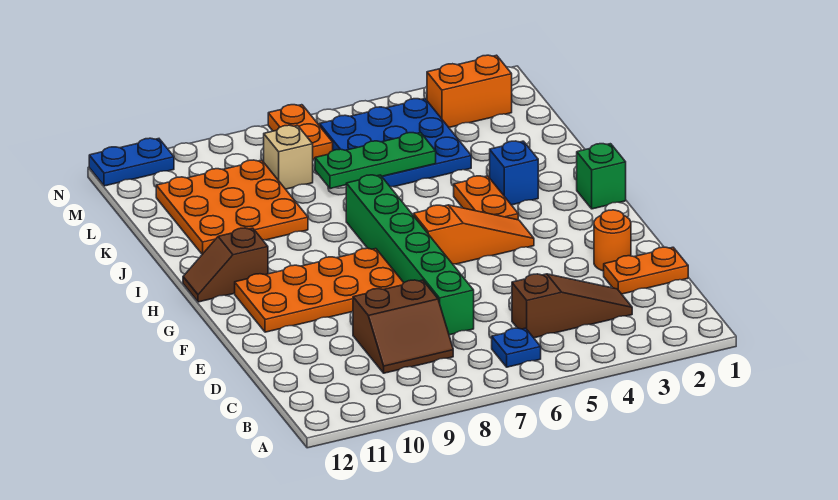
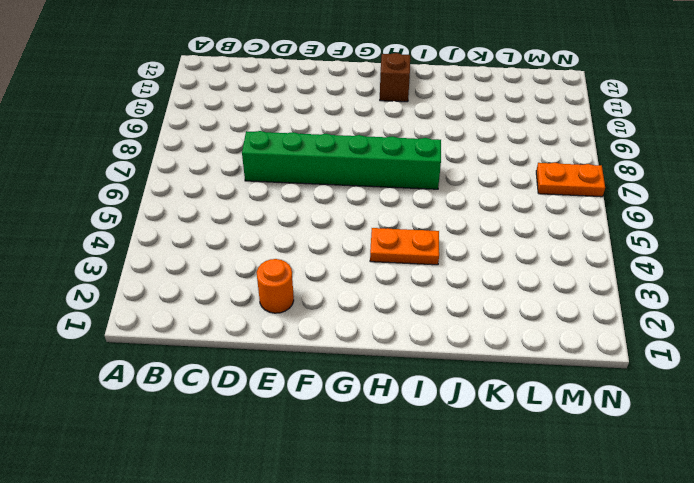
none -> blue plate B6 level 1
none -> brown slope C3:C5 level 1 top 5
none -> brown slope C8:D9 level 1 top D

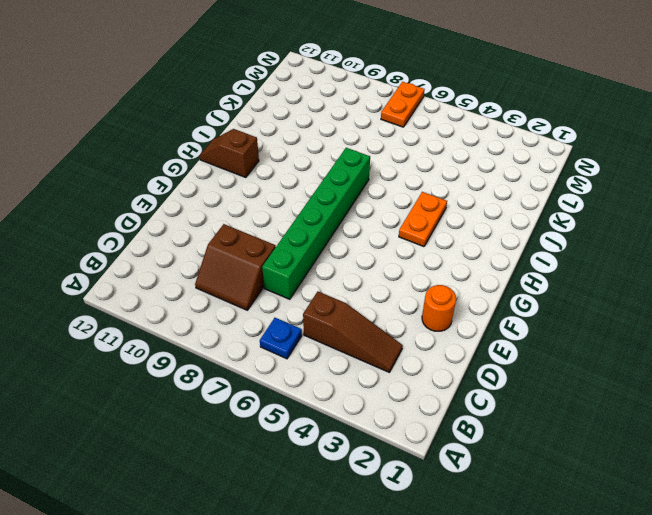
none -> orange plate D1:D2 level 1
none -> orange plate F8:G11 level 1
none -> orange slope G4:G6 level 1 top 6

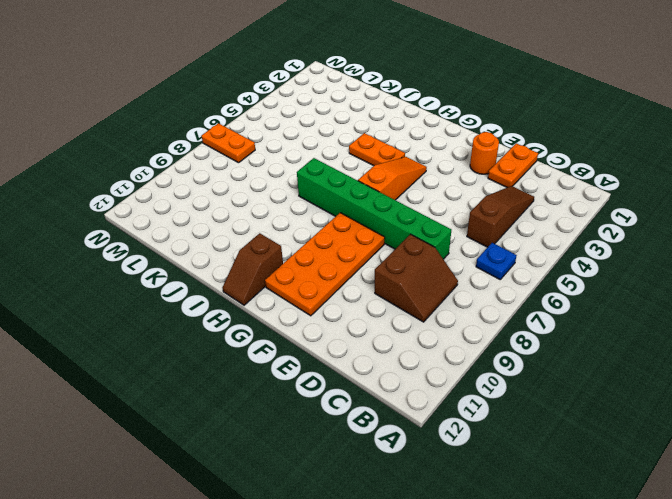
none -> green brick H1 level 1
none -> blue brick I3 level 1
none -> orange plate J9:L11 level 1

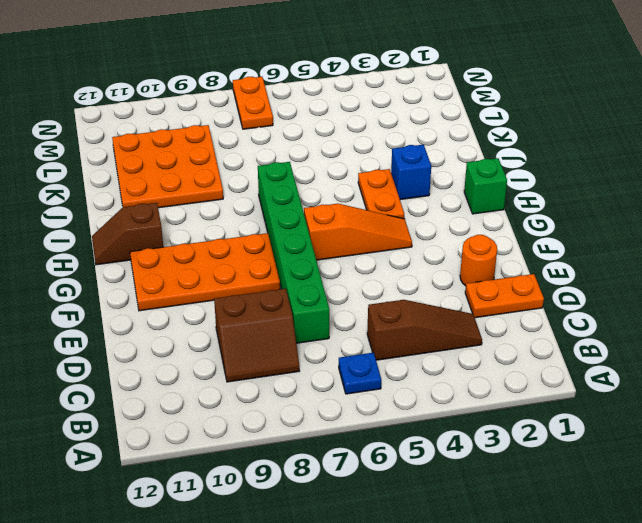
none -> blue plate K4:M6 level 1
none -> tan brick L8 level 1
none -> orange brick M2:M3 level 1

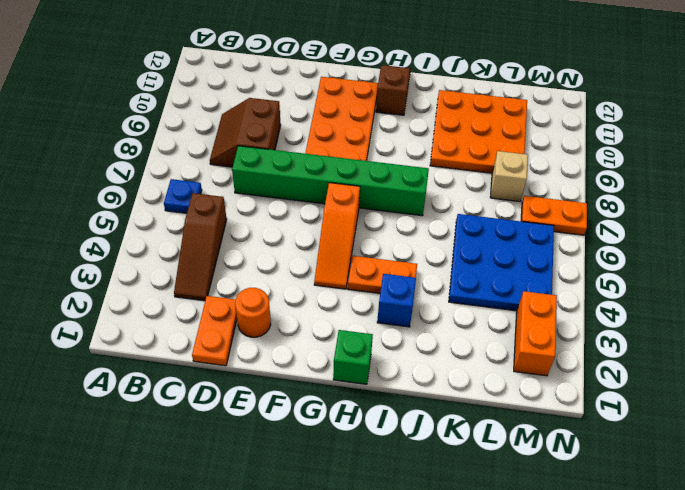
none -> blue plate N11:N12 level 1
none -> green plate K5:K7 level 2

